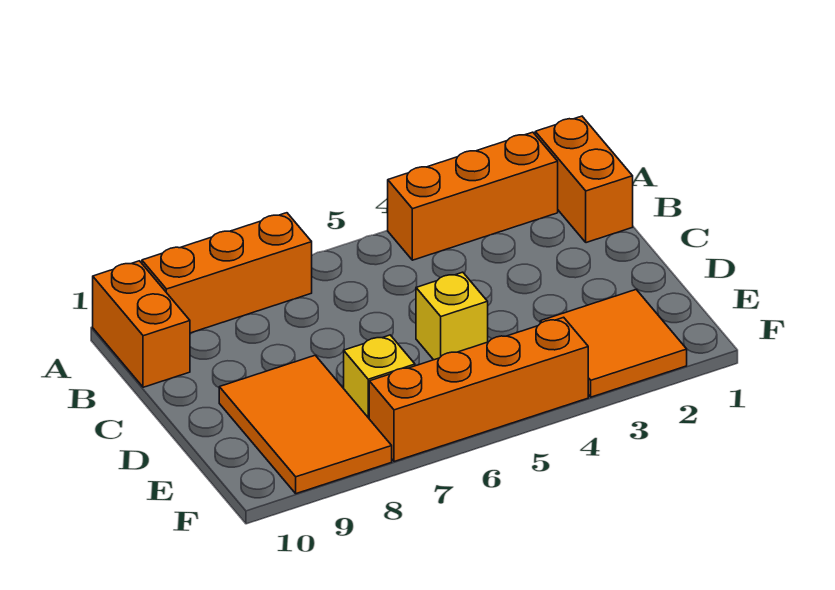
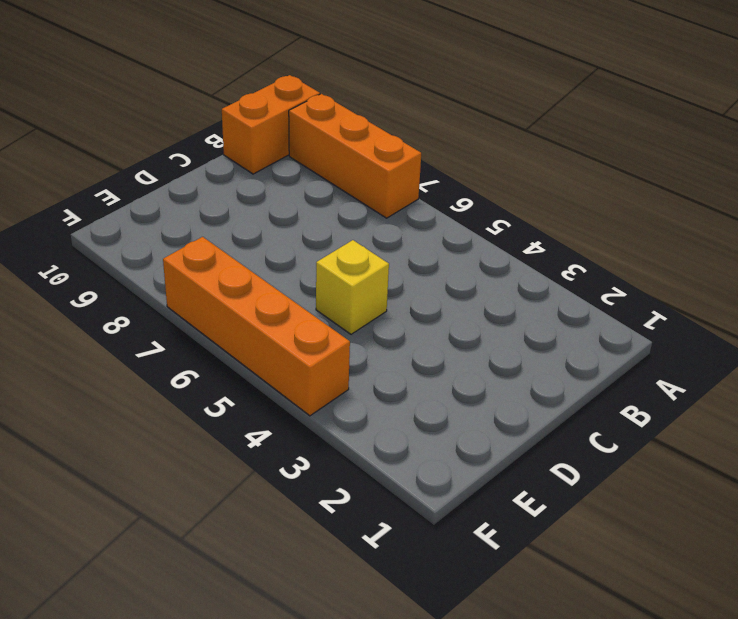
none -> orange brick A1:B1 level 1
none -> orange brick A2:A4 level 1

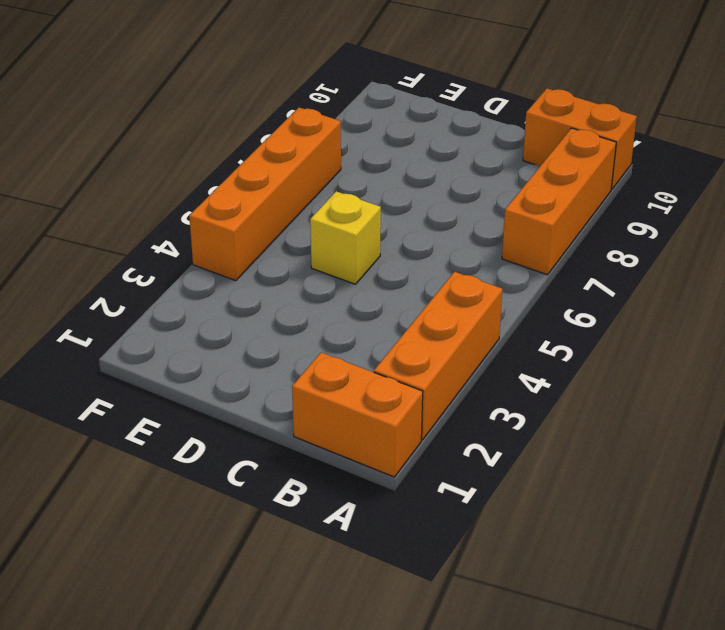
none -> orange tile D8:F9 level 1
none -> orange tile E2:F3 level 1

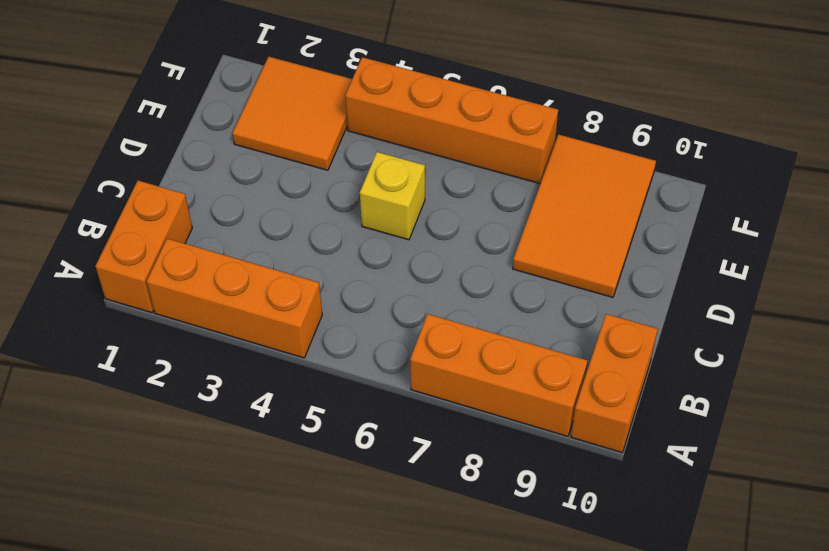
none -> yellow brick E7 level 1

